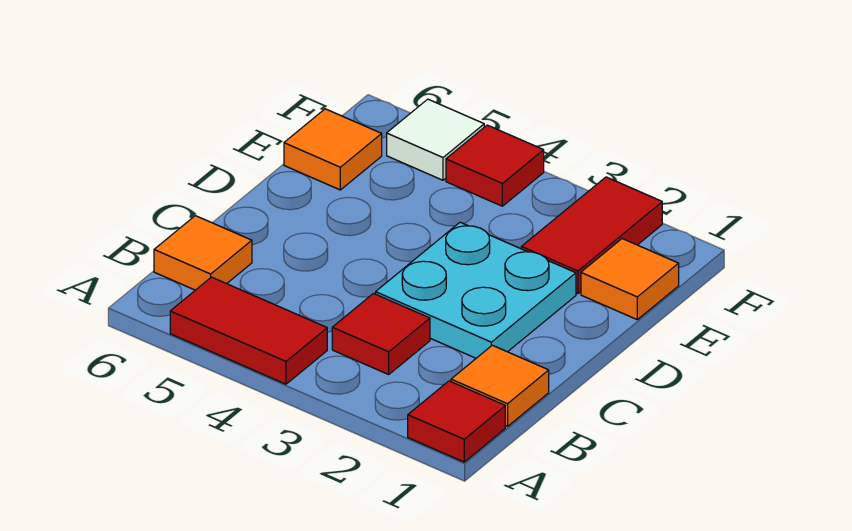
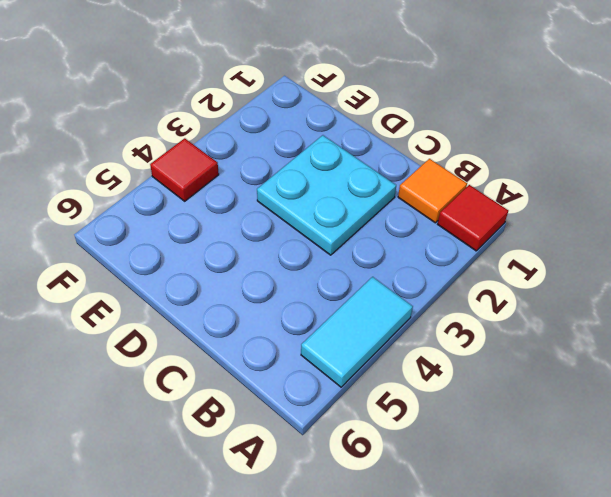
cyan tile A4:A5 level 1 -> red tile A4:A5 level 1
none -> red tile B3 level 1
none -> orange tile B6 level 1

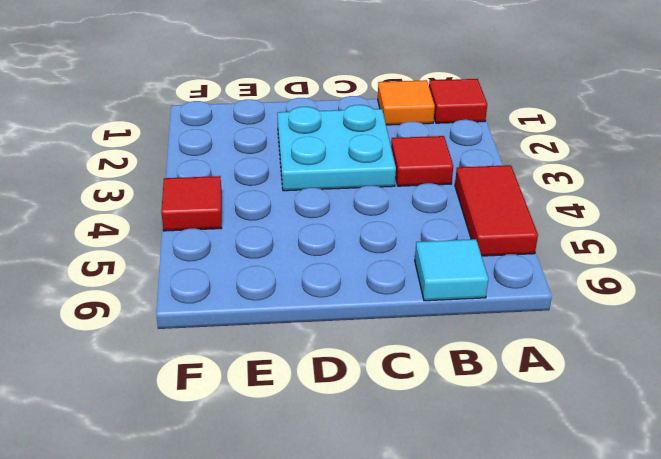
cyan tile B6 level 1 -> orange tile B6 level 1
none -> orange tile E1 level 1
none -> red tile E2:F2 level 1

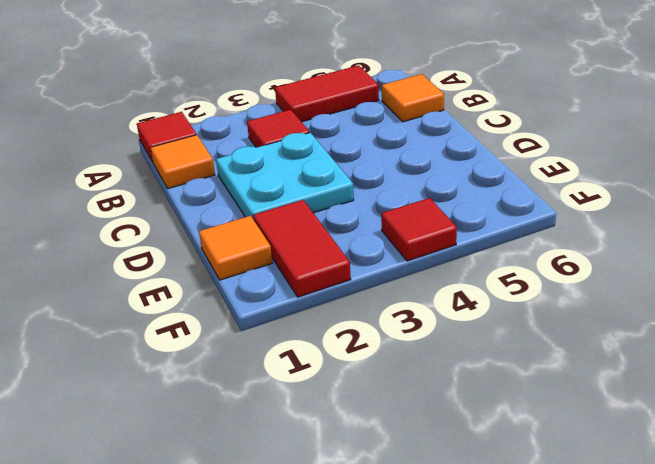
none -> orange tile E6 level 1
none -> white tile F5 level 1

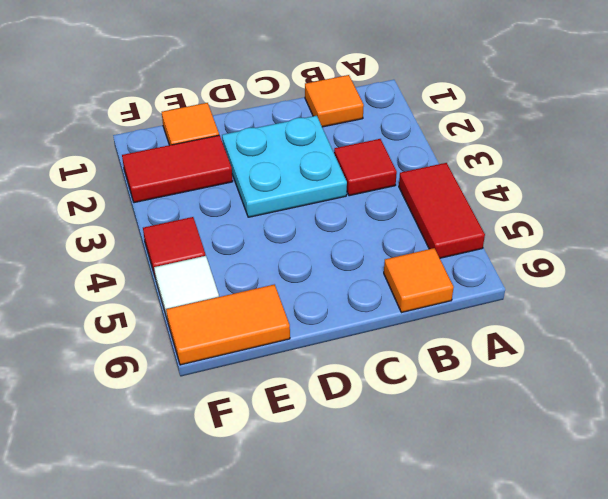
orange tile E6:F6 level 1 -> orange tile E6 level 1
none -> red tile A1 level 1

